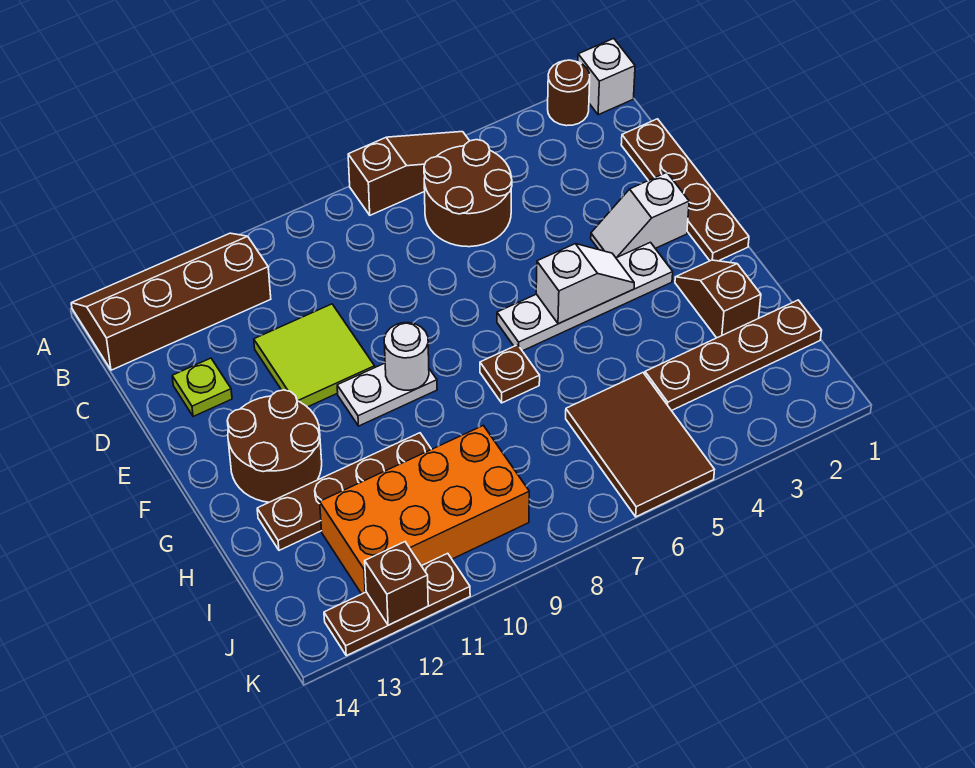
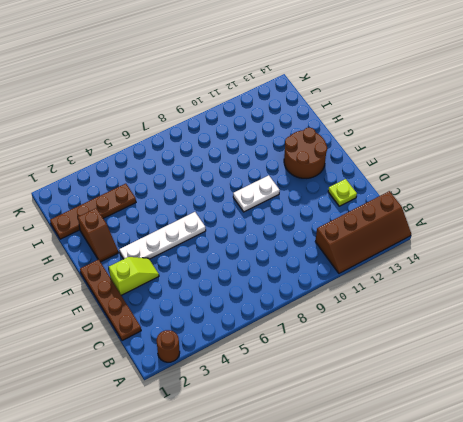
lime slope E2:E3 level 1 top 2 -> white slope E2:E3 level 1 top 2
none -> white brick A1 level 1
none -> brown slope A5:A7 level 1 top 7
none -> brown round brick B5:C6 level 1

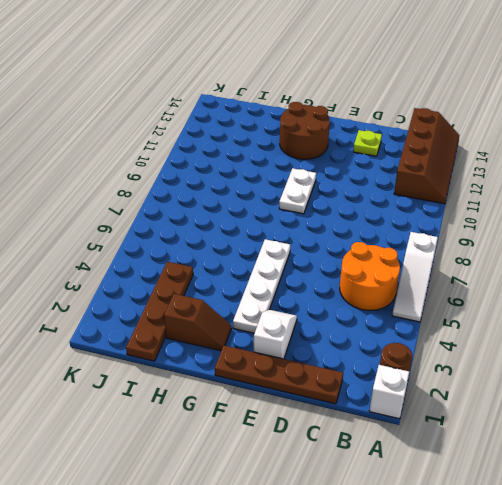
white slope A5:A7 level 1 top 7 -> brown slope A5:A7 level 1 top 7
orange round brick B5:C6 level 1 -> brown round brick B5:C6 level 1
none -> lime tile D10:E11 level 1
none -> brown plate G7 level 1
none -> brown plate H10:H13 level 1

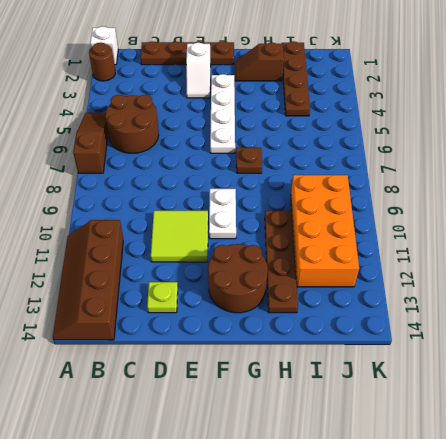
none -> brown tile I5:K6 level 1
none -> brown plate K11:K13 level 1
none -> white slope F4:F5 level 2 top 5

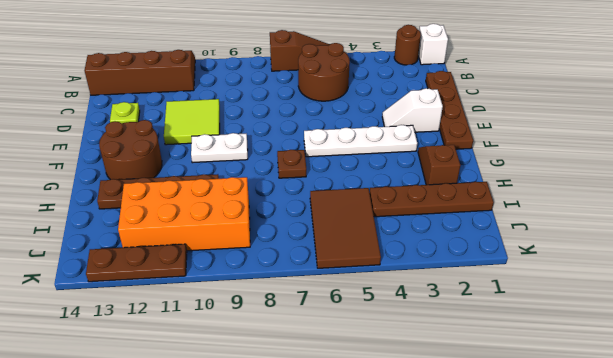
none -> white slope F4:F5 level 2 top 5
none -> white round brick F9 level 2
none -> brown brick K12 level 2

